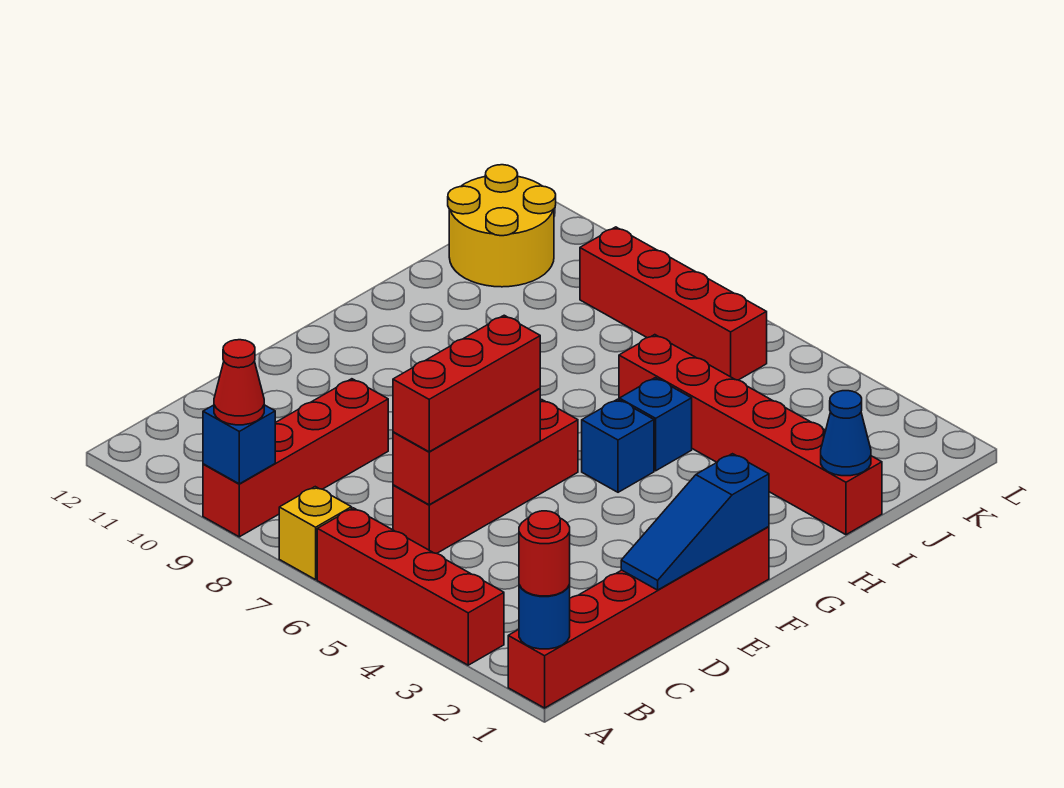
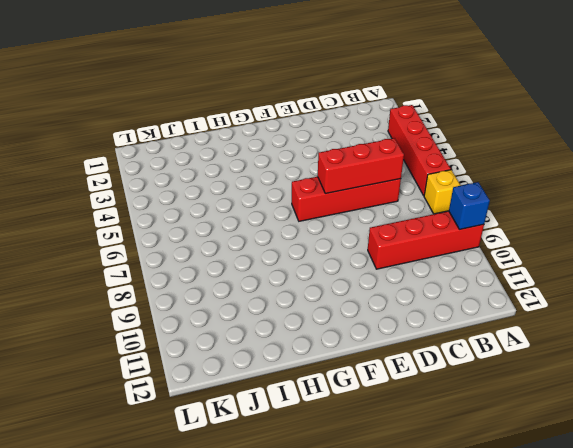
none -> red brick A1:F1 level 1
none -> blue brick G5 level 1
none -> blue brick H5 level 1

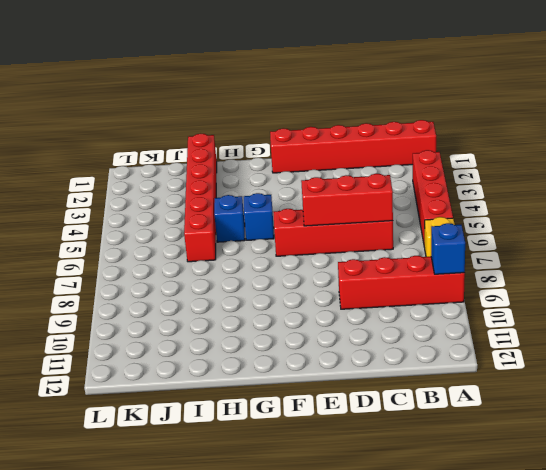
none -> yellow round brick J11:K12 level 1
none -> red brick K6:K9 level 1
none -> blue round brick A1 level 2

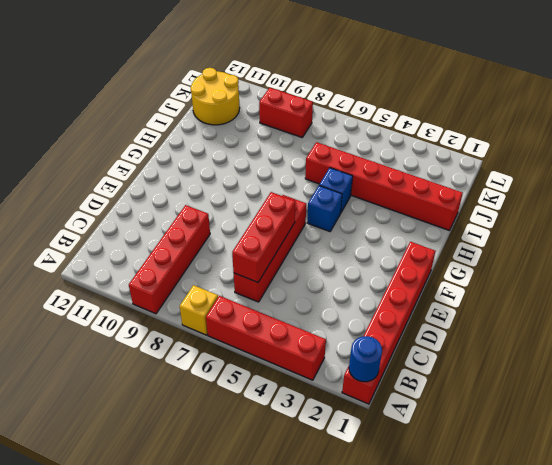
red brick K8:K9 level 1 -> red brick K6:K9 level 1
none -> blue brick A9 level 2
none -> blue slope D1:F1 level 2 top F
none -> blue cone I1 level 2

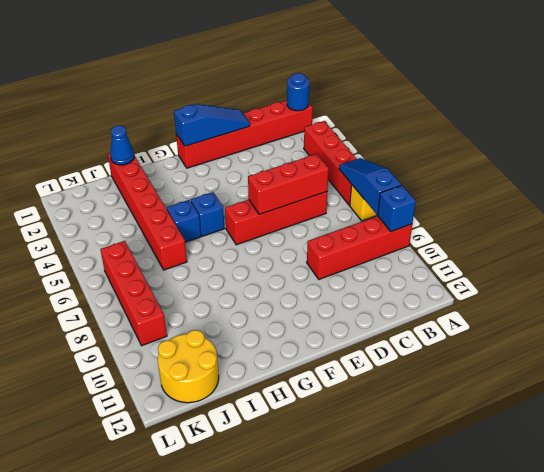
blue slope A6:A8 level 2 top 8 -> none
none -> red round brick A1 level 3
none -> red cone A9 level 3
none -> red brick C6:E6 level 3

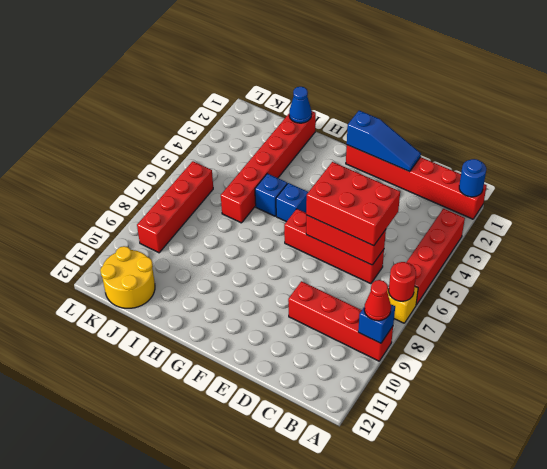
red round brick A7 level 2 -> red round brick A1 level 3
red brick C5:E6 level 3 -> red brick C6:E6 level 3

